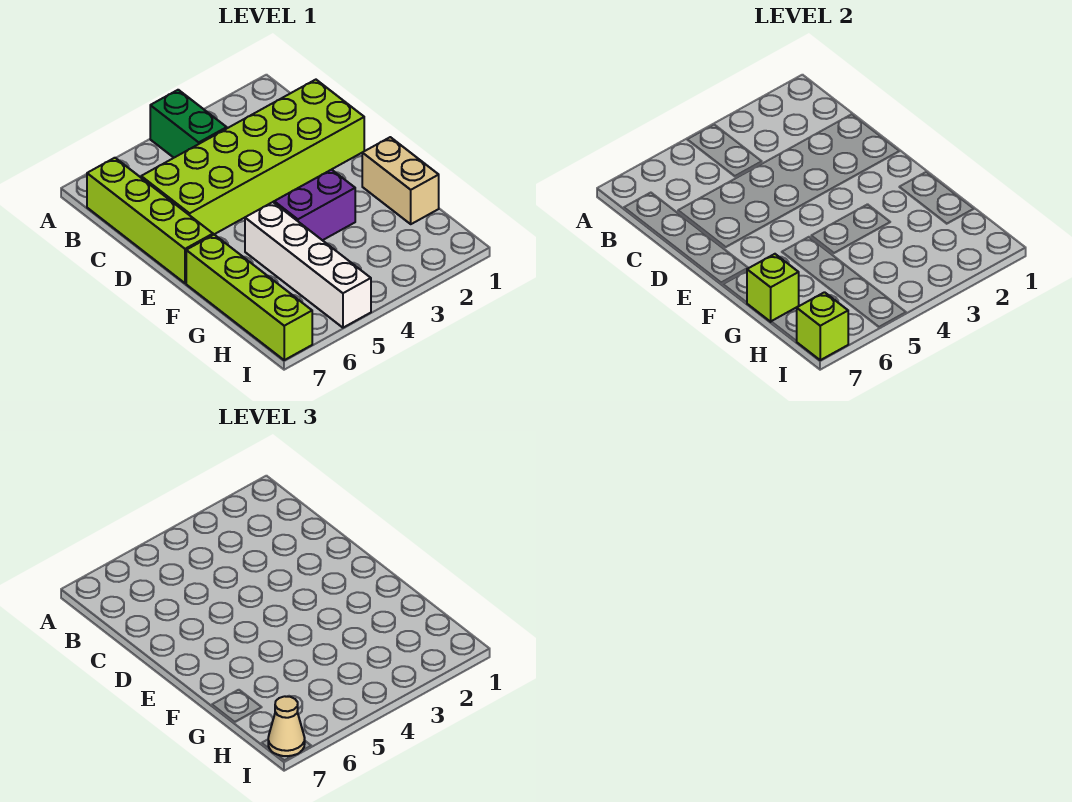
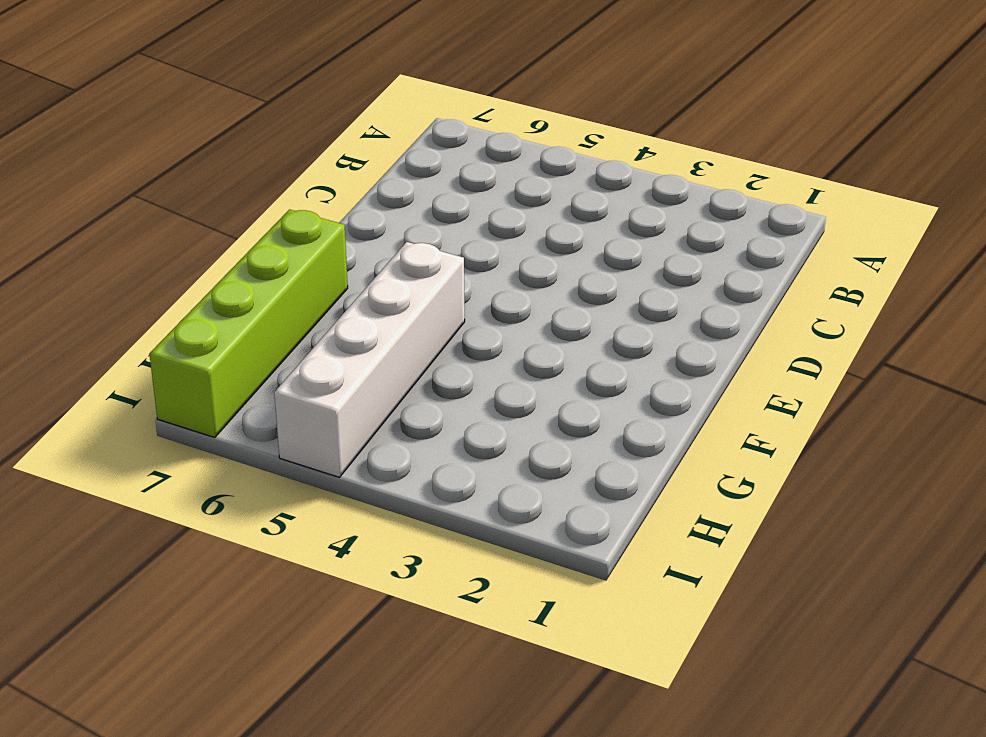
none -> green brick A4:B4 level 1
none -> lime brick B7:E7 level 1

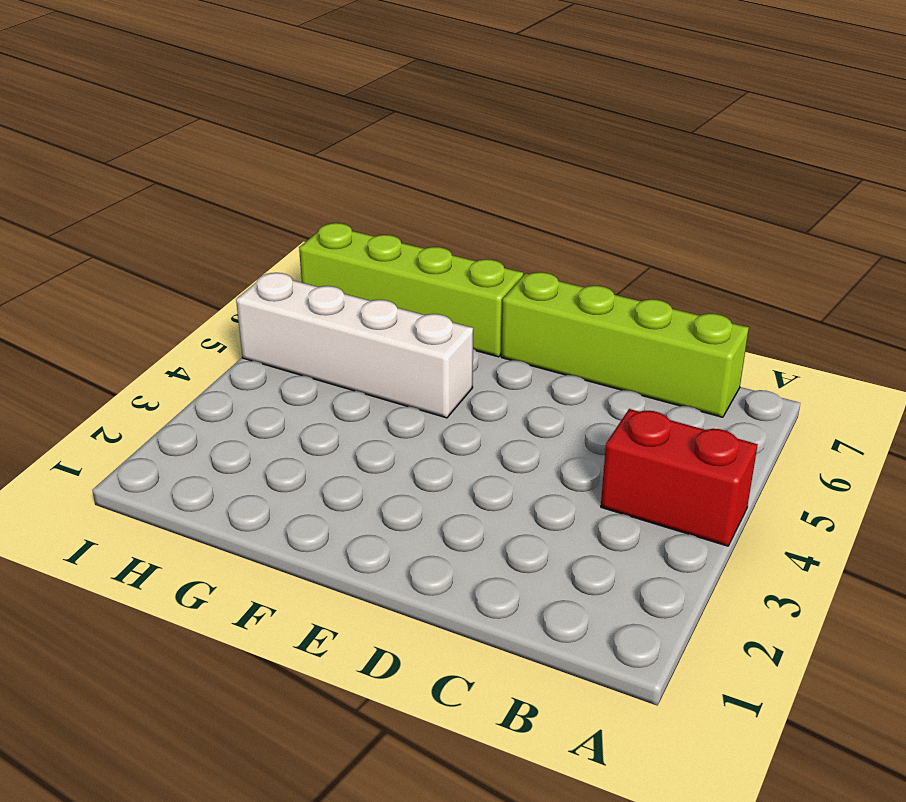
red brick A4:B4 level 1 -> green brick A4:B4 level 1
none -> lime brick C1:D6 level 1
none -> tan brick F1:G1 level 1

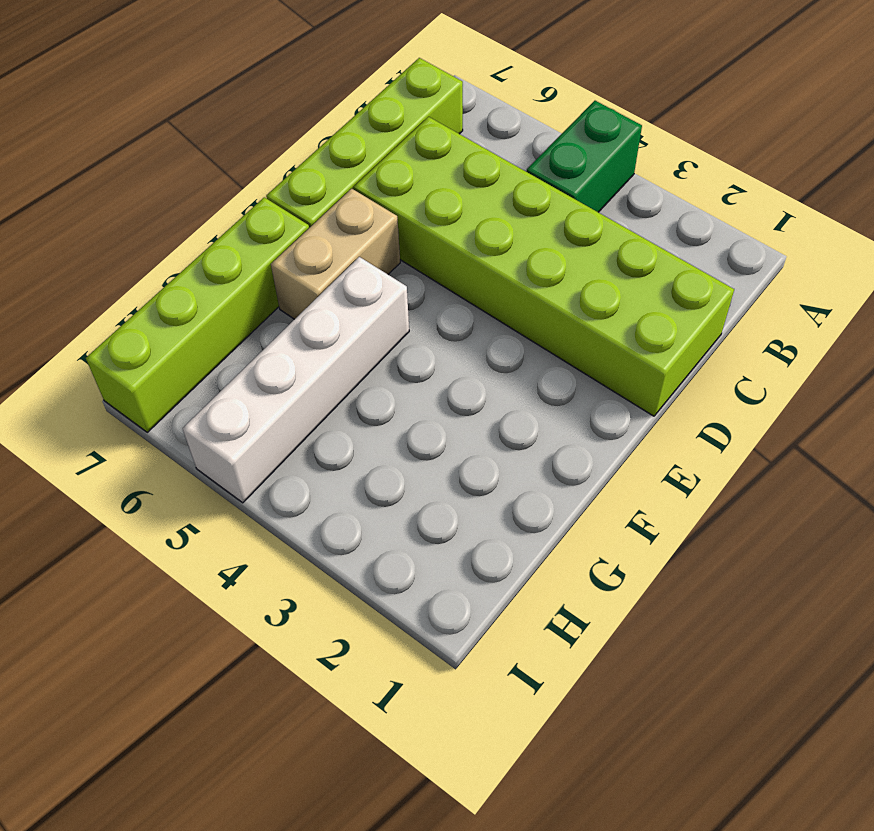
tan brick E6:F6 level 1 -> tan brick F1:G1 level 1
none -> purple brick F3:F4 level 1
none -> lime brick G7 level 2

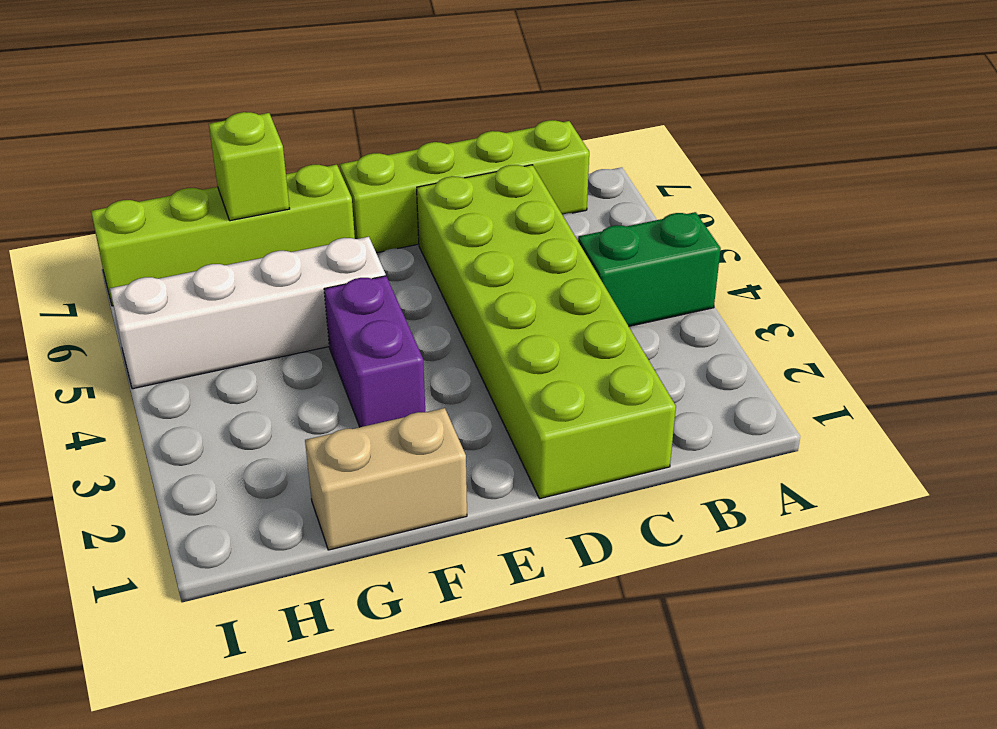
none -> lime brick I7 level 2
none -> tan cone I7 level 3

